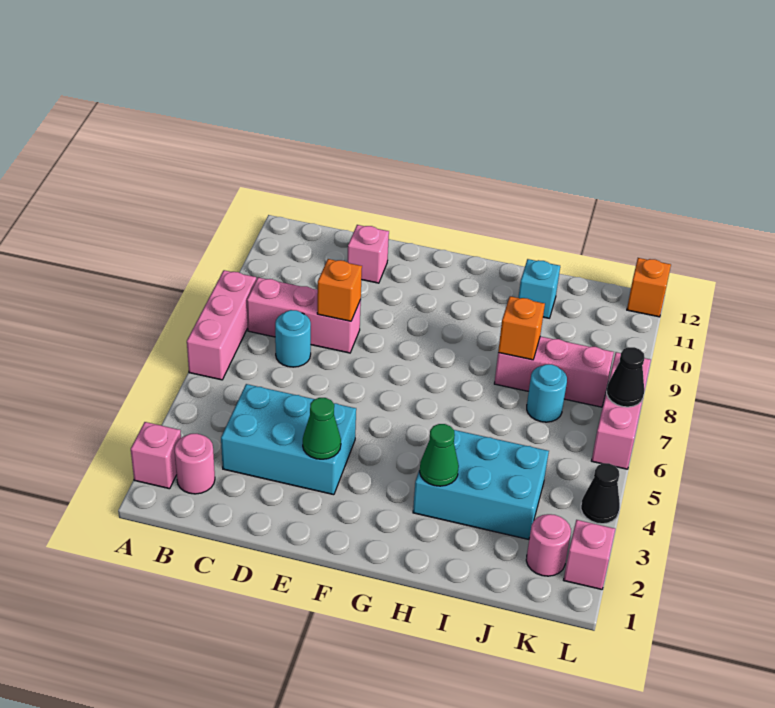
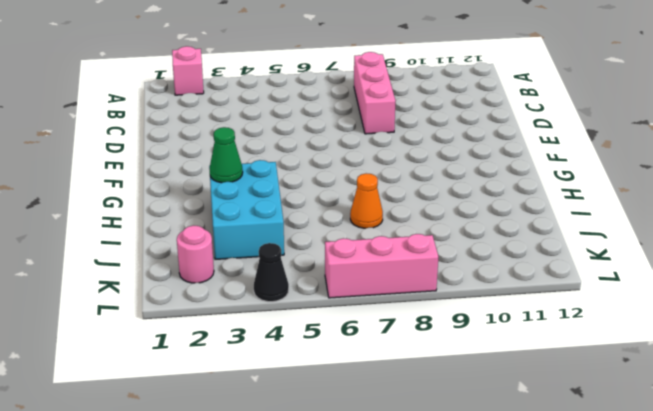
orange cone I7 level 1 -> none
none -> pink brick A6:A8 level 1
none -> pink round brick B2 level 1
none -> cyan brick C3:E4 level 1

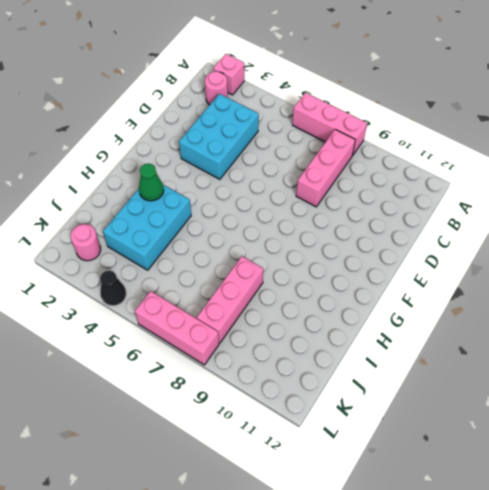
none -> cyan round brick C7 level 1
none -> pink brick D11 level 1
none -> cyan brick I11 level 1

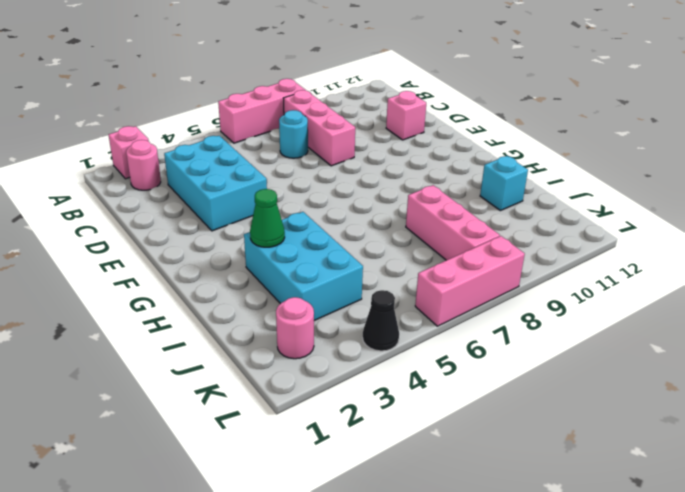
none -> cyan round brick J7 level 1
none -> pink brick L2 level 1
none -> orange brick L12 level 1

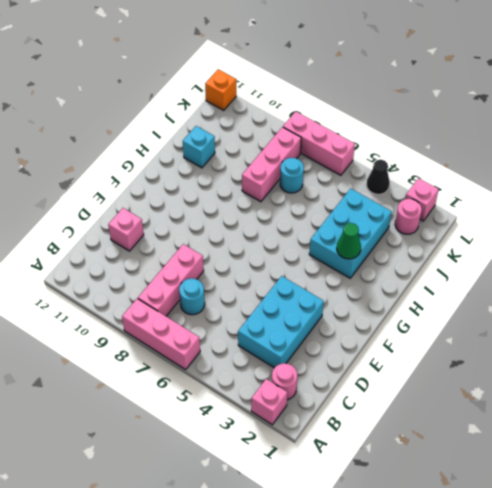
none -> orange brick D8 level 2
none -> green cone E3 level 2
none -> orange brick I8 level 2

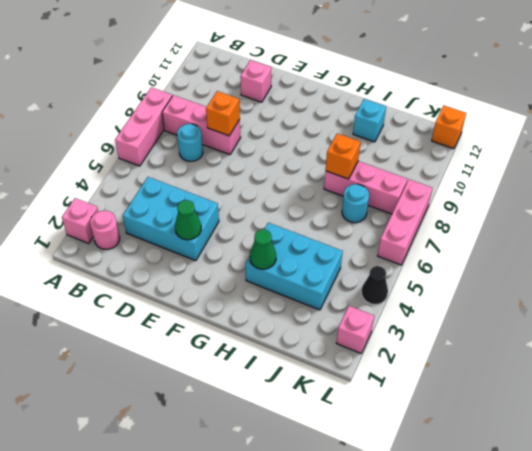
none -> pink round brick K2 level 1
none -> black cone L7 level 2

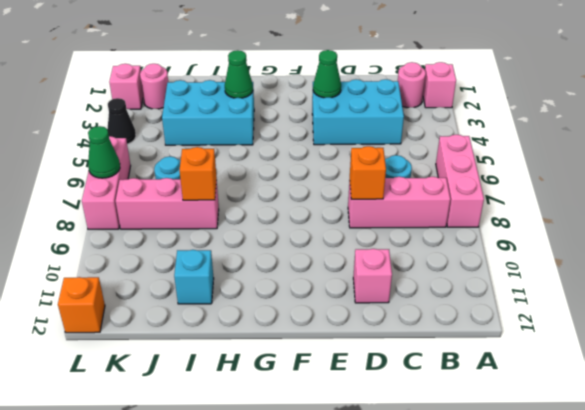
green cone L7 level 2 -> black cone L7 level 2

